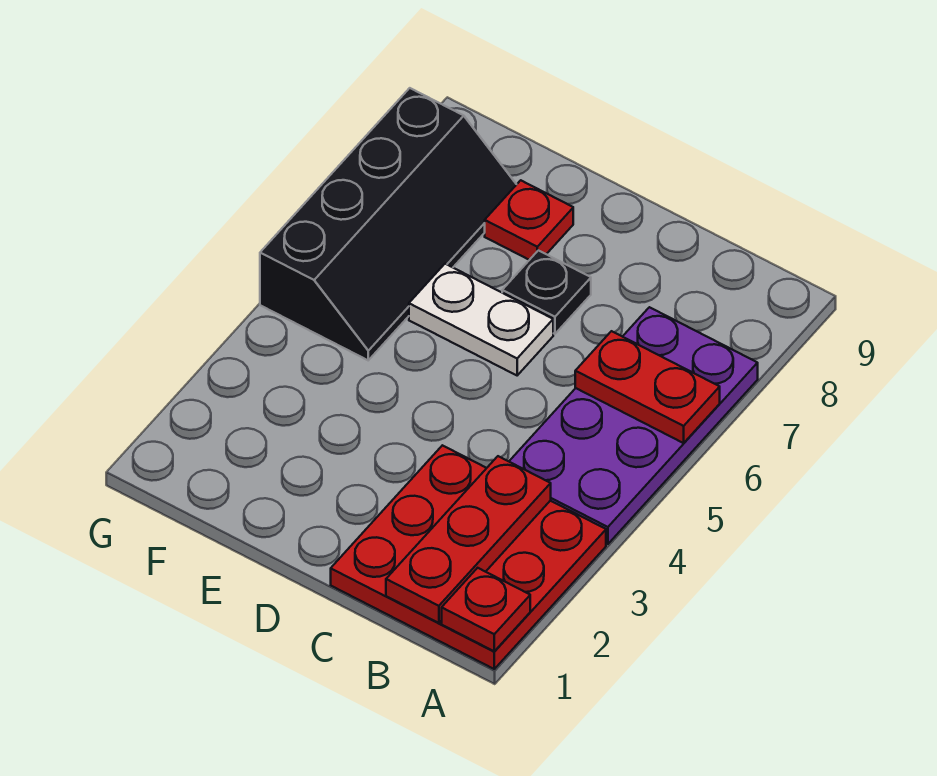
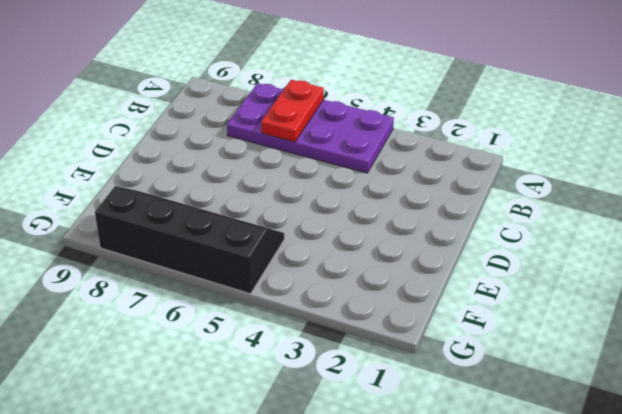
none -> red plate A1:C3 level 1
none -> white plate D6:E6 level 1

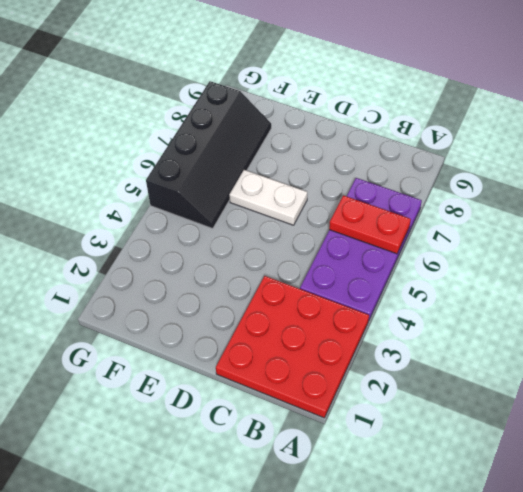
none -> black plate D7 level 1
none -> red plate E8 level 1

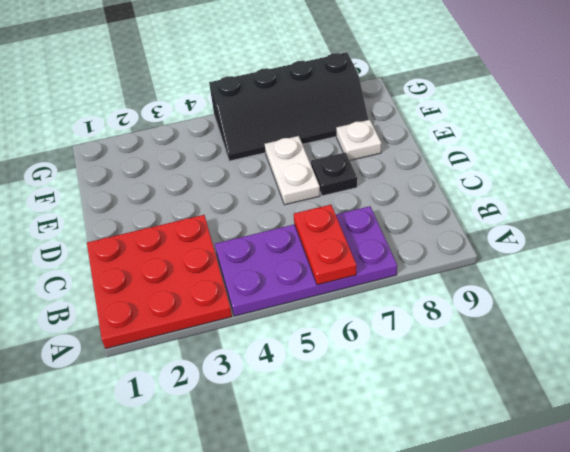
white plate E8 level 1 -> red plate E8 level 1
none -> red plate A1 level 2
none -> red plate B1:B3 level 2

